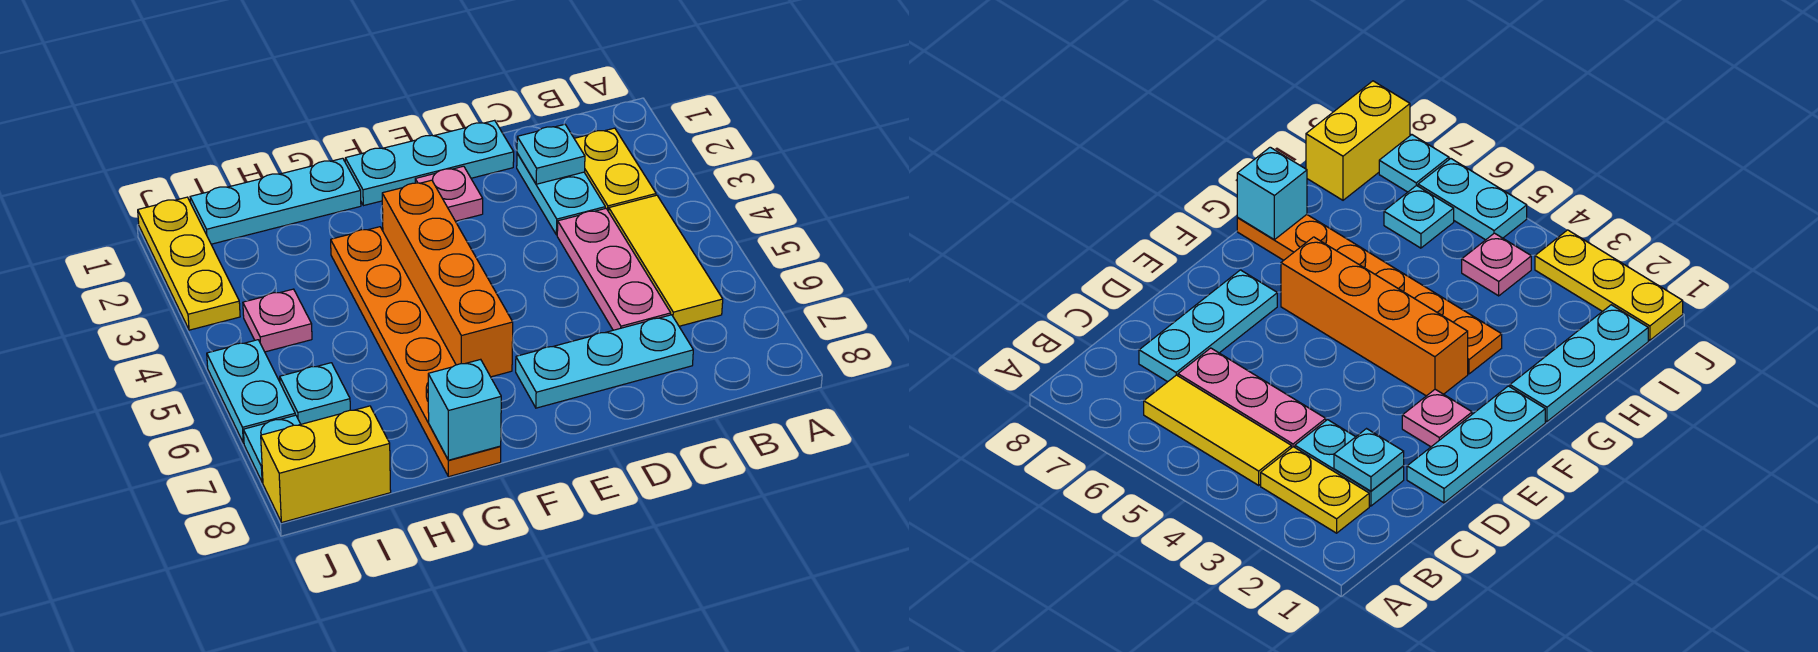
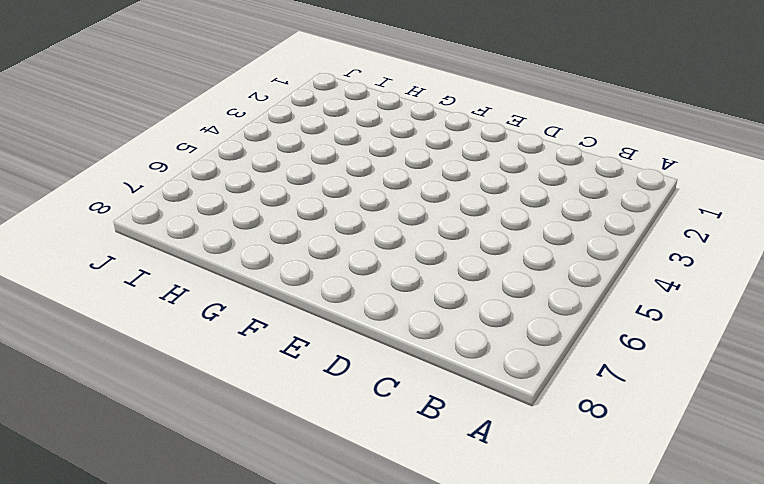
none -> yellow plate B2:B3 level 1
none -> yellow tile B4:B6 level 1
none -> cyan plate C2:C3 level 1

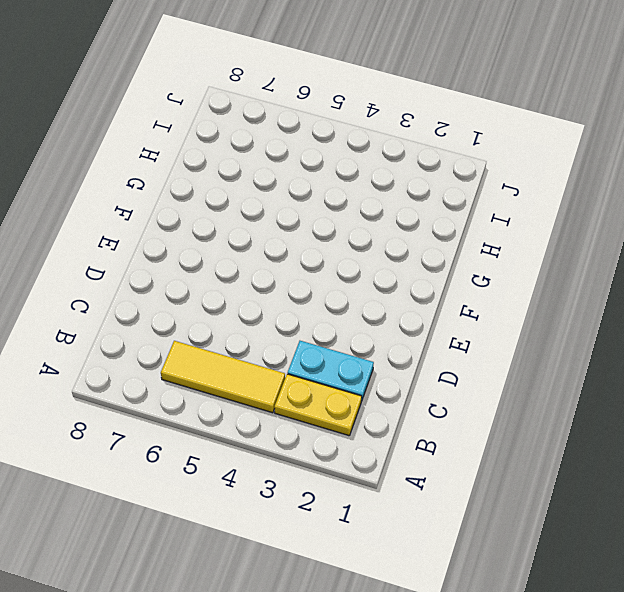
none -> pink plate C4:C6 level 1
none -> cyan plate C7:E7 level 1
none -> cyan plate D1:F1 level 1

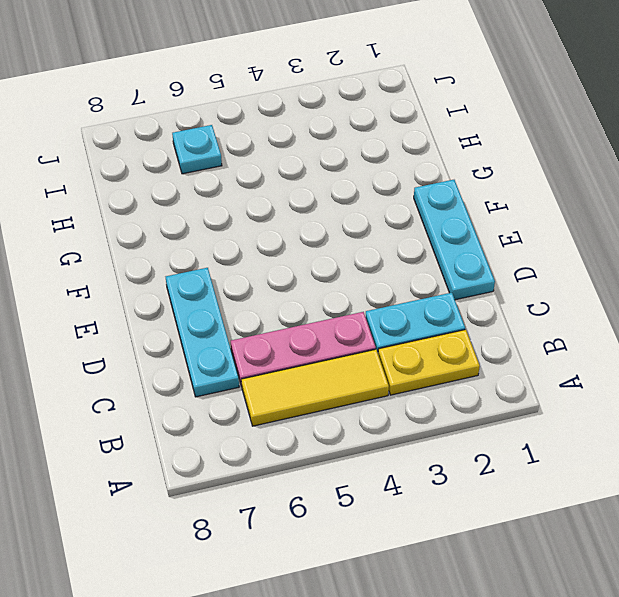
none -> pink plate E2 level 1
none -> orange brick F3:F6 level 1
none -> cyan plate G1:I1 level 1

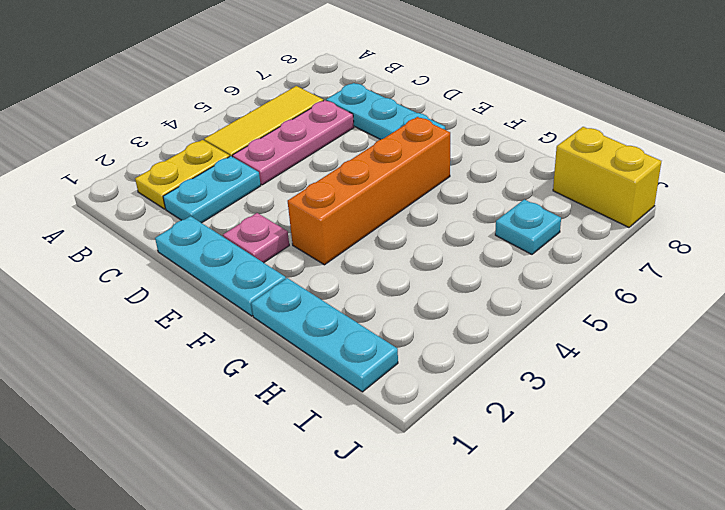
none -> orange plate G3:G8 level 1
none -> pink plate I4 level 1
none -> yellow plate J1:J3 level 1

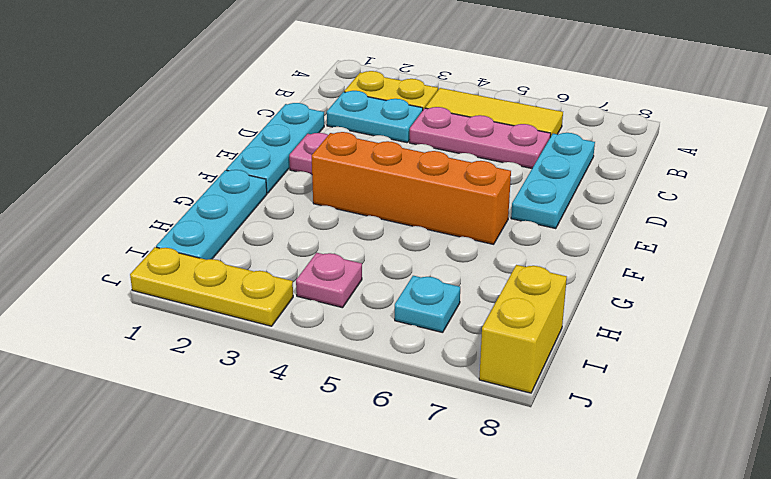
none -> orange plate G3:G8 level 1
none -> cyan plate J5:J6 level 1
none -> cyan plate J7 level 1

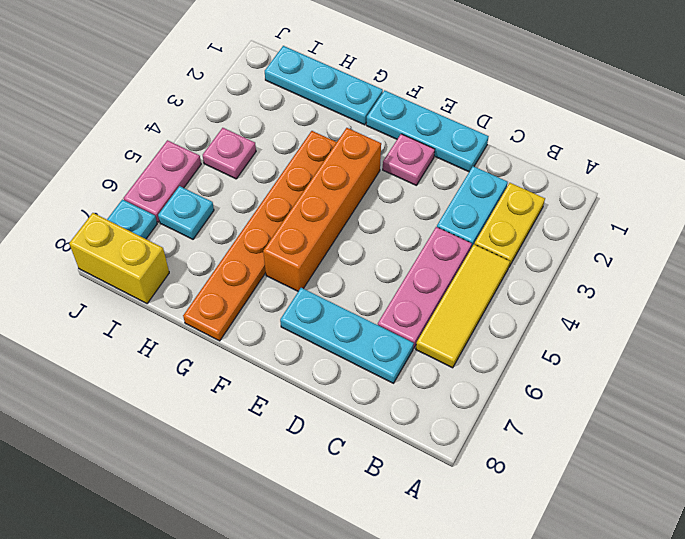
pink plate J5:J6 level 1 -> cyan plate J5:J6 level 1
none -> yellow plate J1:J3 level 1
none -> cyan plate C2 level 2
none -> cyan brick G8 level 2

